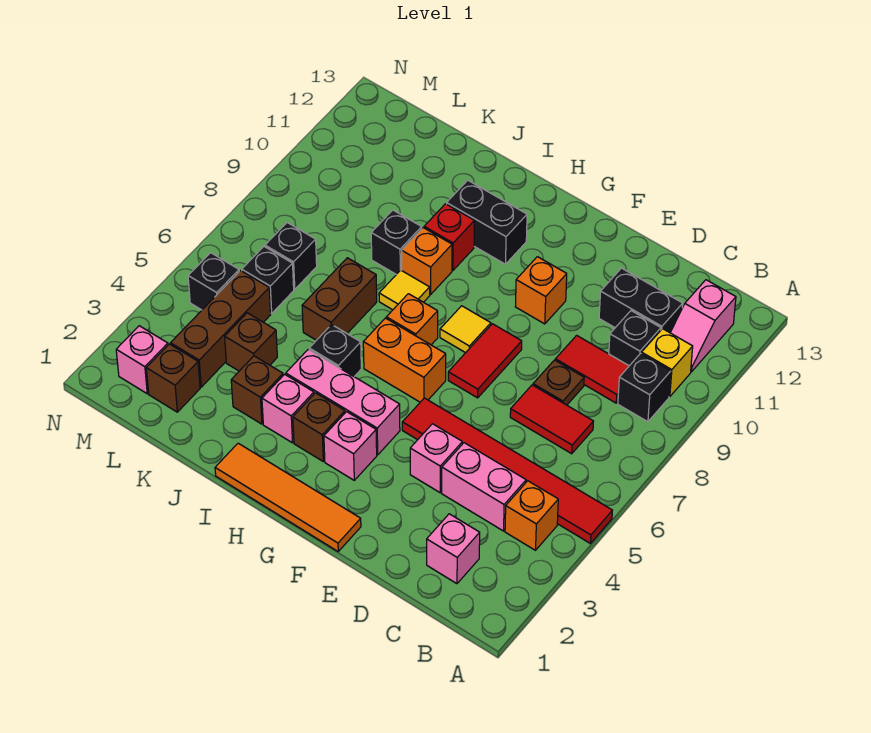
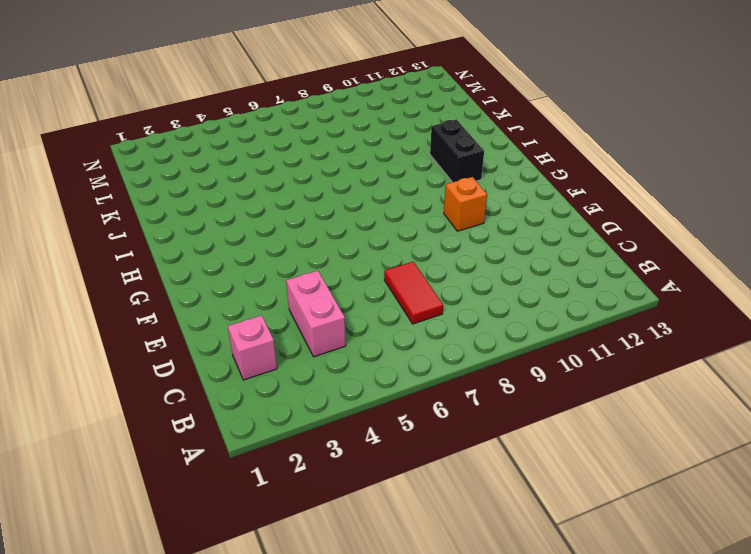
none -> red tile A5:F5 level 1
none -> orange brick B4 level 1
none -> black brick B9 level 1
none -> yellow brick B10 level 1

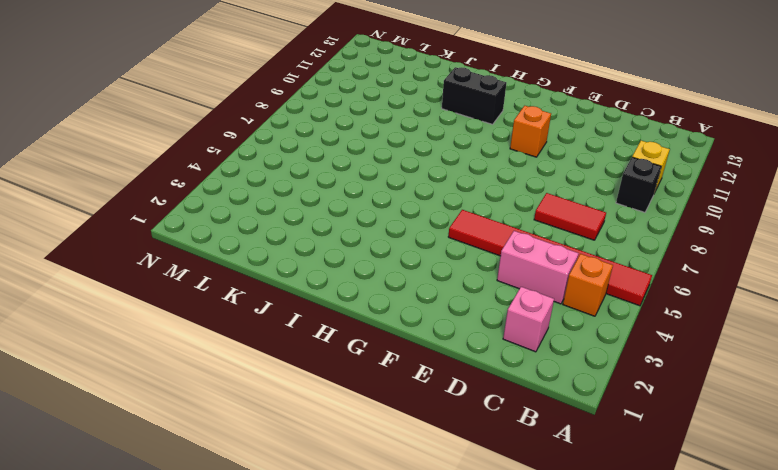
none -> pink slope B11:B12 level 1 top 12
none -> red tile C9:D9 level 1
none -> black brick C10 level 1
none -> black brick C11:D11 level 1

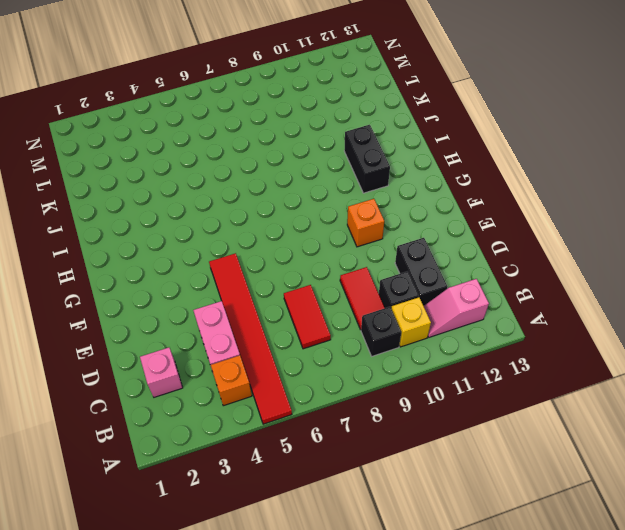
none -> brown plate D8 level 1
none -> pink brick E4 level 1
none -> orange tile F1:I1 level 1
none -> red tile F7:F8 level 1

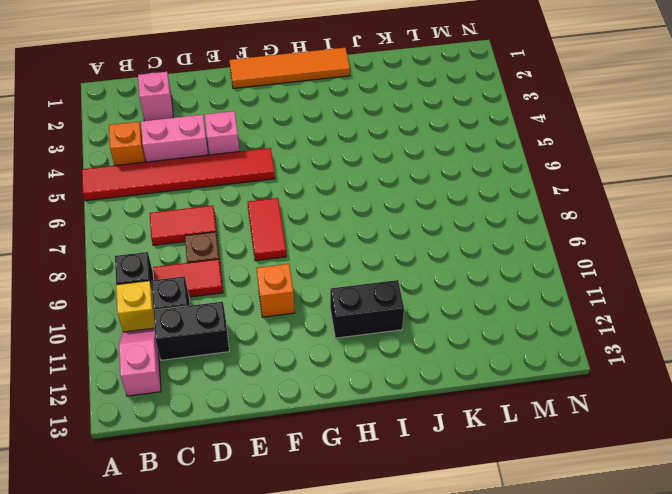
none -> pink brick G3 level 1
none -> pink brick G4:I4 level 1
none -> orange brick G6:H6 level 1
none -> yellow tile G8 level 1

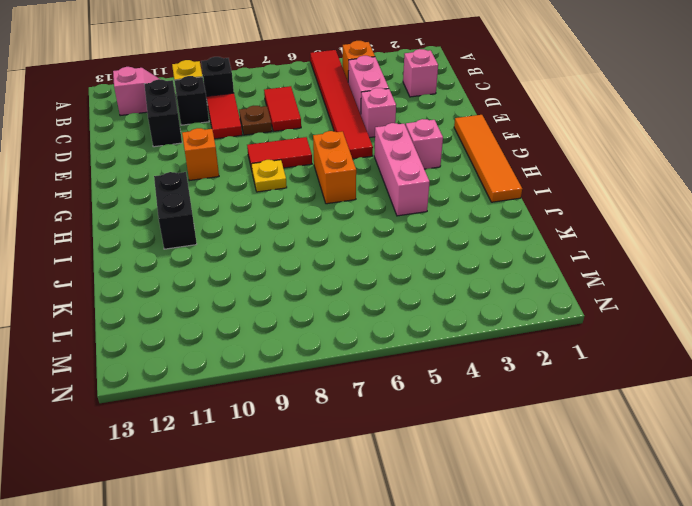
yellow plate G8 level 1 -> yellow tile G8 level 1
none -> brown brick H3 level 1
none -> orange brick H7 level 1
none -> pink brick I3 level 1
none -> black brick I5 level 1

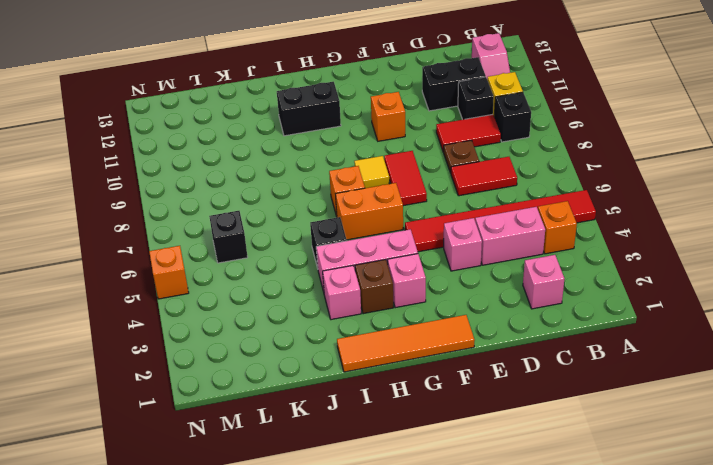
orange brick N5 level 1 -> orange brick I9 level 1
none -> yellow tile I8 level 1
none -> red brick I10 level 1
none -> brown brick J3 level 1
none -> brown brick J6:J7 level 1

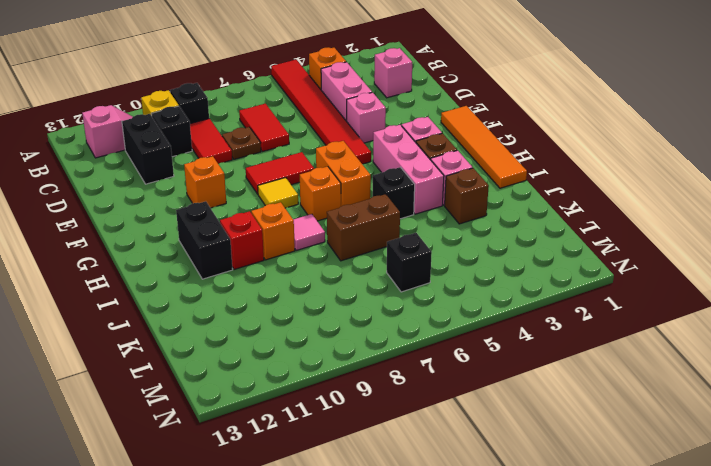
pink tile I8 level 1 -> yellow tile I8 level 1
none -> black brick J9 level 1
none -> brown brick K4 level 1
none -> brown brick L2 level 1
none -> brown brick L3:L5 level 1

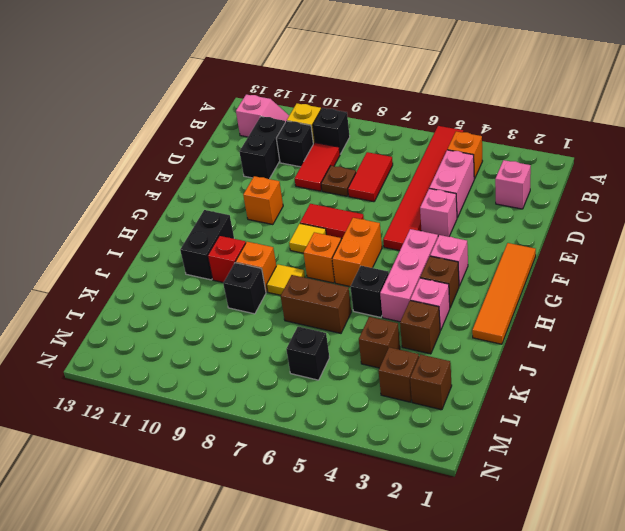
brown brick L3 level 1 -> brown brick L3:L5 level 1
none -> black brick L7 level 1
none -> pink brick M2 level 1
none -> black brick M5 level 1

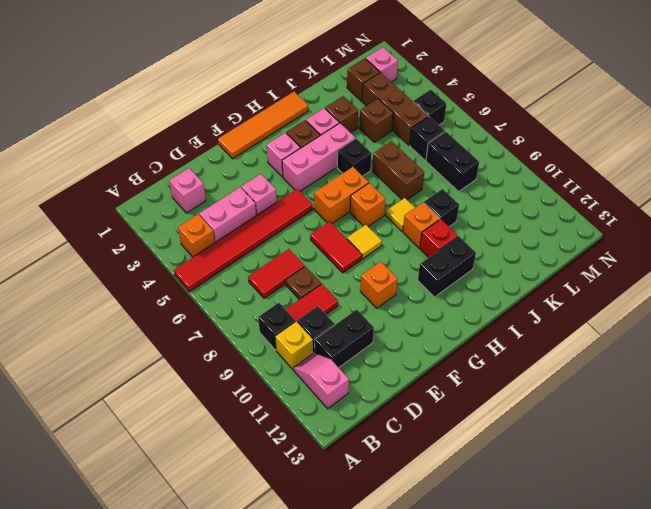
black brick L7:L8 level 1 -> black brick L7 level 1

